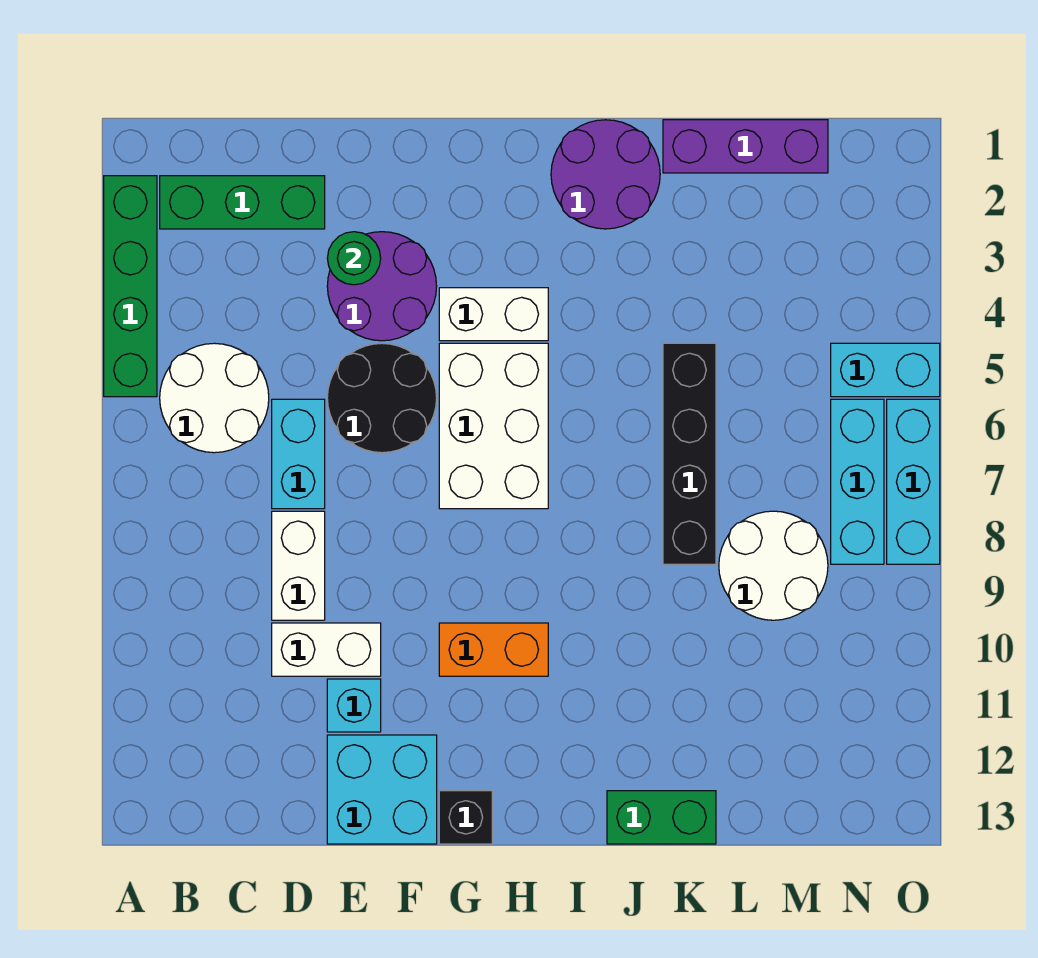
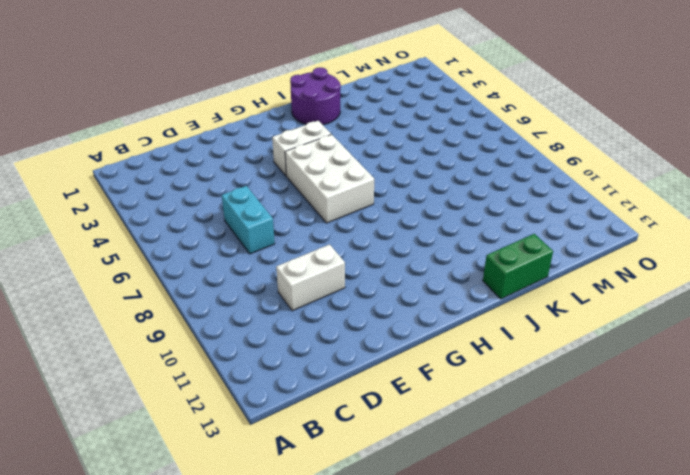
none -> green brick A2:A5 level 1
none -> green brick B2:D2 level 1
none -> white round brick B5:C6 level 1

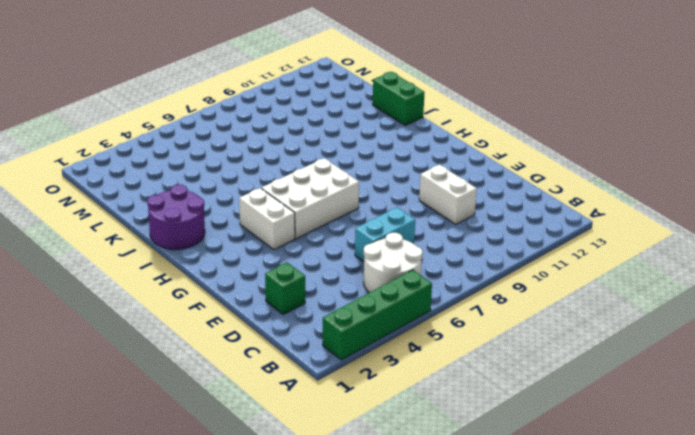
green brick D2 level 1 -> green brick B2:D2 level 1
none -> white brick D8:D9 level 1
none -> purple round brick E3:F4 level 1
none -> black round brick E5:F6 level 1

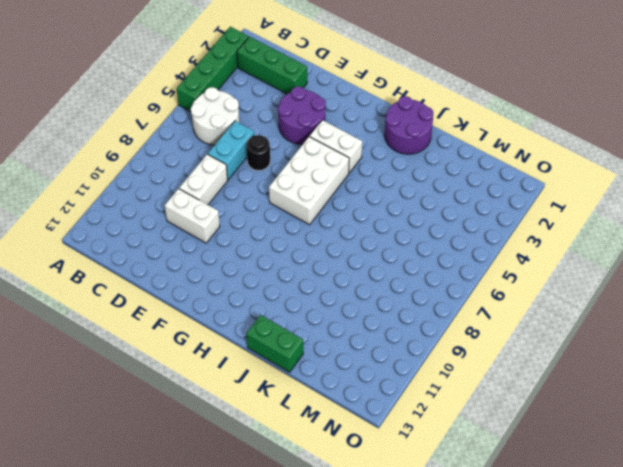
black round brick E6 level 1 -> black round brick E5:F6 level 1
none -> cyan brick E11 level 1
none -> cyan brick E12:F13 level 1
none -> orange brick G10:H10 level 1

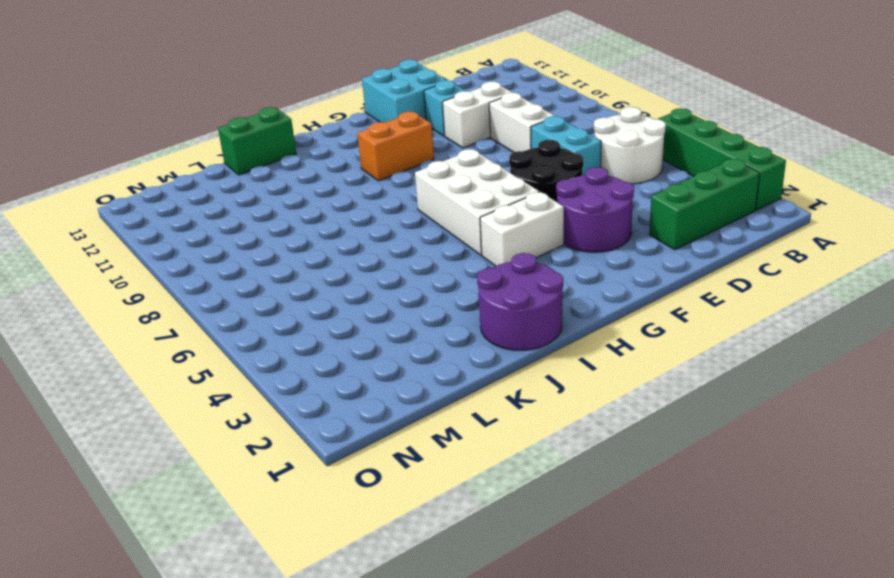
none -> black brick G13 level 1
none -> purple brick K1:M1 level 1
none -> black brick K5:K8 level 1

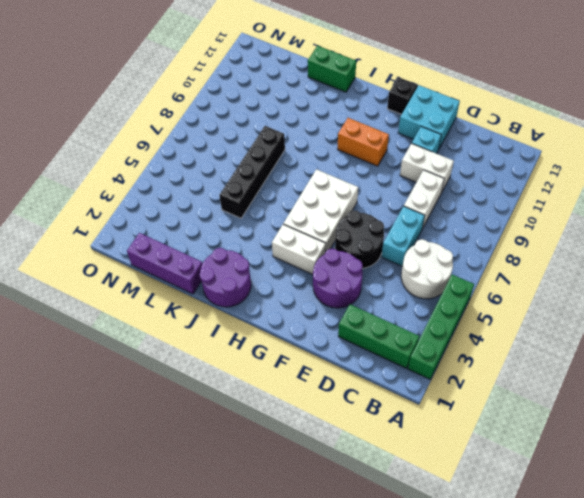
none -> white round brick L8:M9 level 1
none -> cyan brick N5:O5 level 1
none -> cyan brick N6:N8 level 1

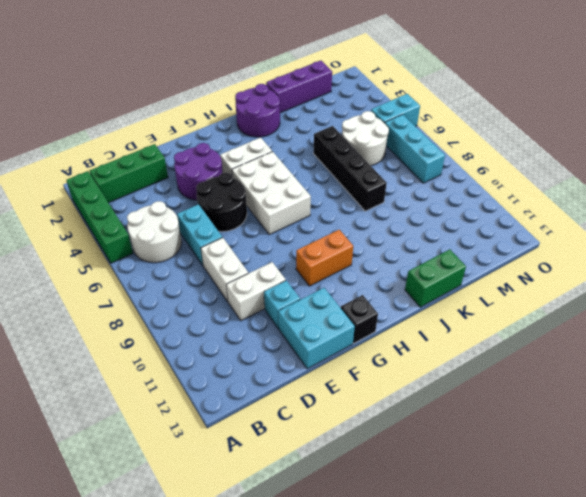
white round brick L5:M6 level 1 -> white round brick L8:M9 level 1
none -> cyan brick O6:O8 level 1
none -> green round brick E3 level 2

